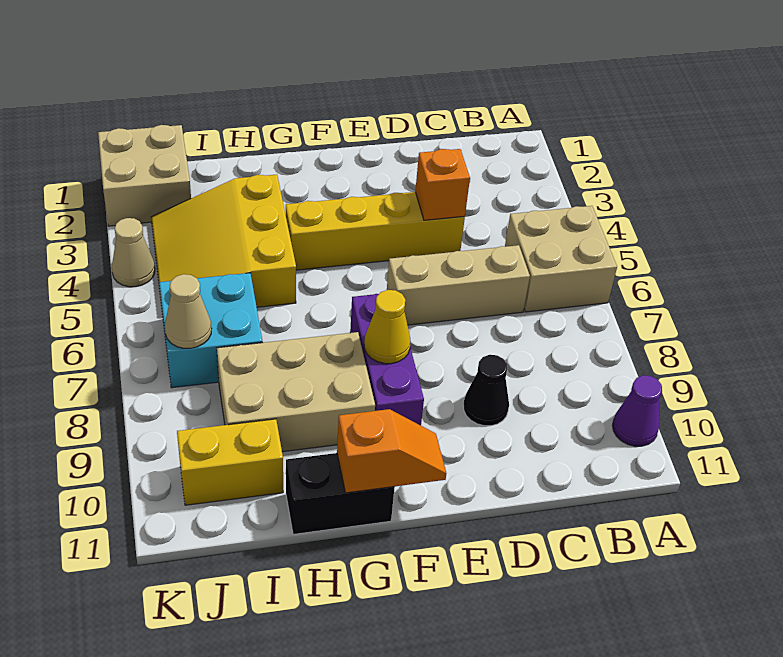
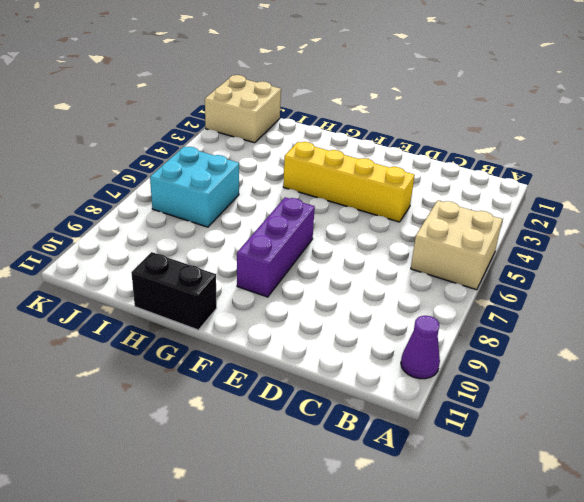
none -> tan brick C6:E6 level 1
none -> black cone D9 level 1
none -> tan brick G8:I9 level 1

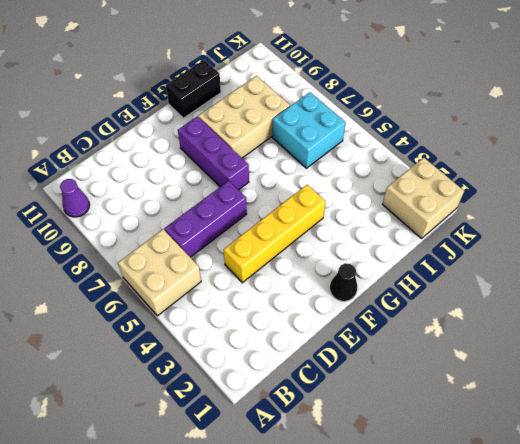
purple brick C6:E6 level 1 -> tan brick C6:E6 level 1
black cone F1 level 1 -> black cone D9 level 1
none -> yellow slope H3:J5 level 1 top H
none -> yellow brick I10:J10 level 1
none -> tan cone K4 level 1

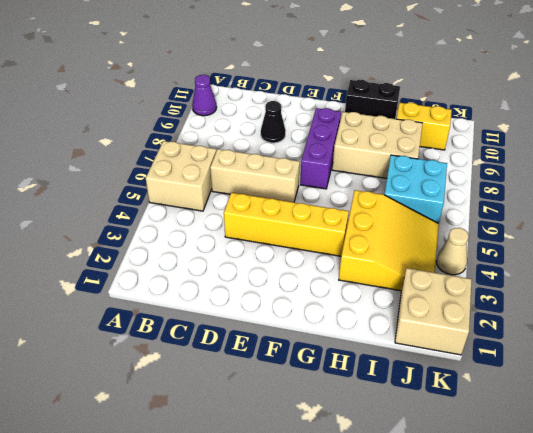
none -> orange brick D4 level 2
none -> yellow cone F8 level 2
none -> orange slope F11:G11 level 2 top G

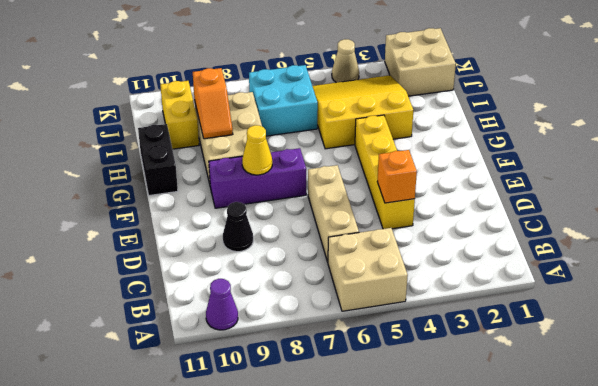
orange slope H9:I9 level 2 top I -> orange slope F11:G11 level 2 top G
none -> tan cone J7 level 2

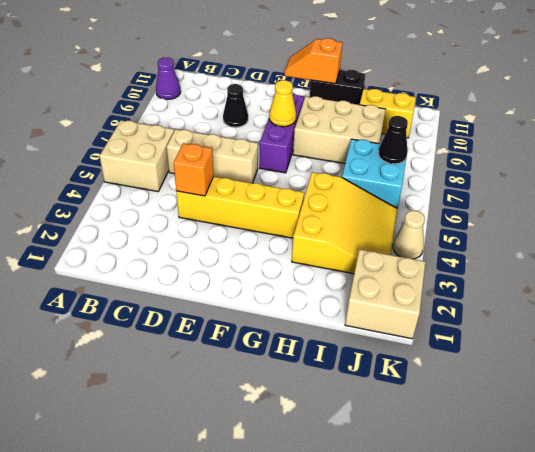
black cone J7 level 2 -> tan cone J7 level 2

